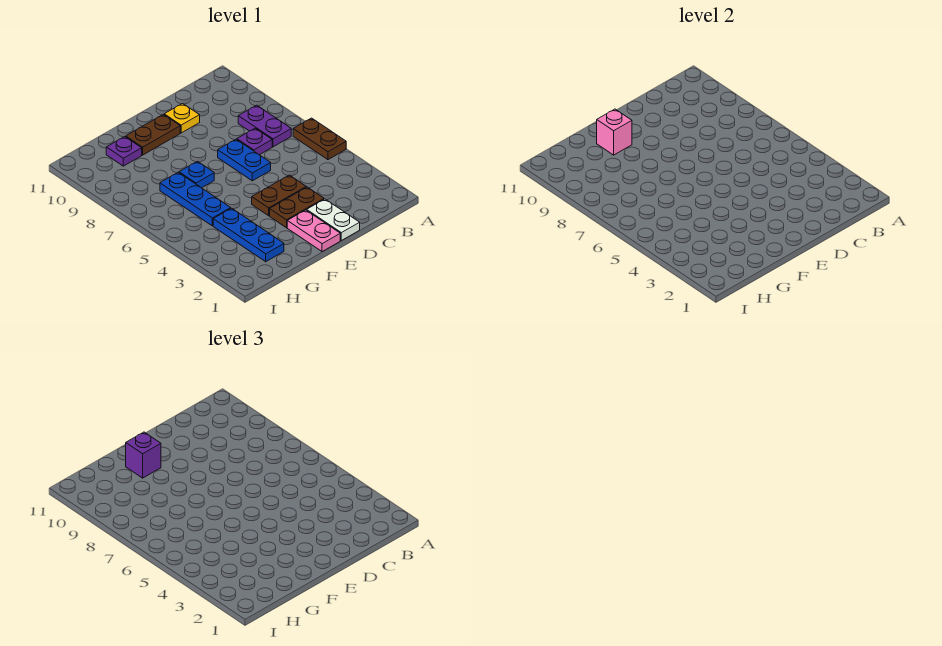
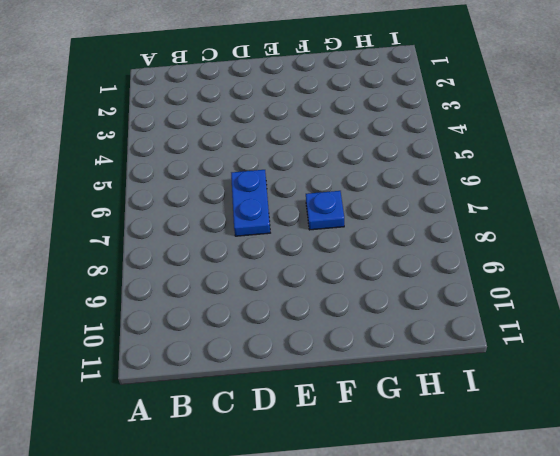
none -> brown plate A5:A6 level 1
none -> purple plate B7:B8 level 1
none -> purple plate C7 level 1

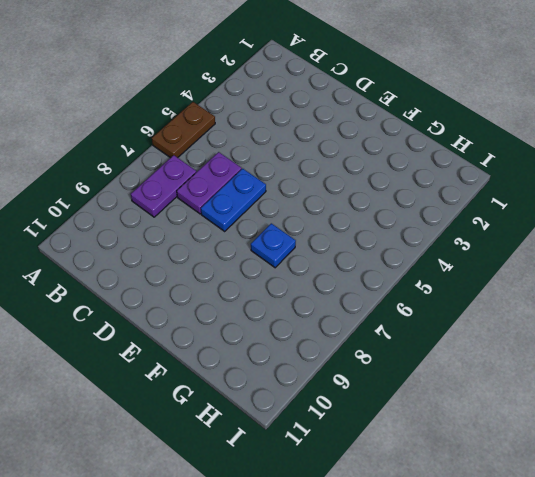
purple plate C6:C7 level 1 -> purple plate C7 level 1
none -> white plate D1:D2 level 1
none -> brown plate D3:E3 level 1
none -> brown plate D4:E4 level 1

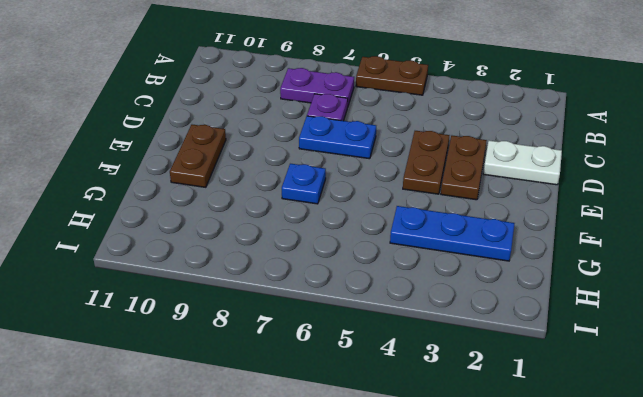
none -> yellow plate D10 level 1
none -> pink plate E1:E2 level 1
none -> blue plate G5:G7 level 1

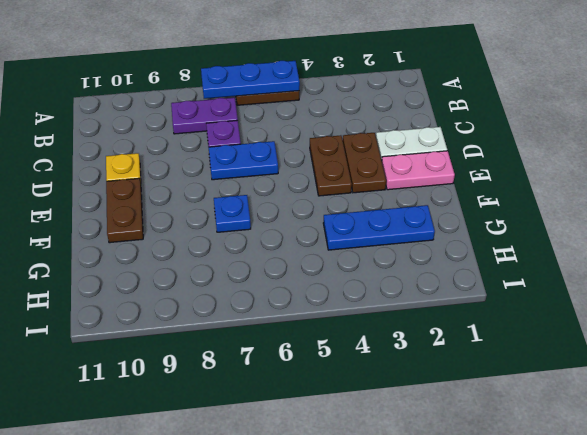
blue plate A5:A7 level 2 -> blue plate G5:G7 level 1
none -> purple plate G10 level 1
none -> pink brick F10 level 2
none -> purple brick F10 level 3

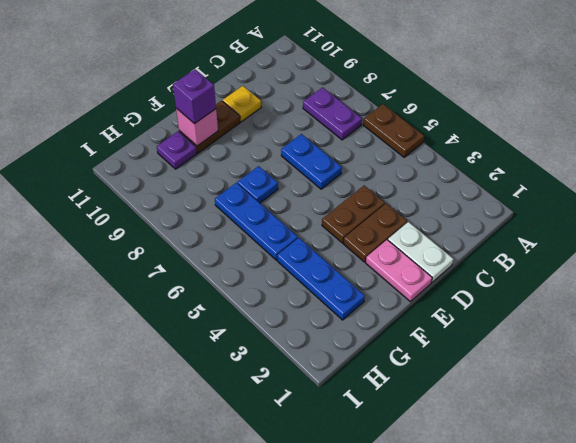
none -> purple plate C7 level 1

